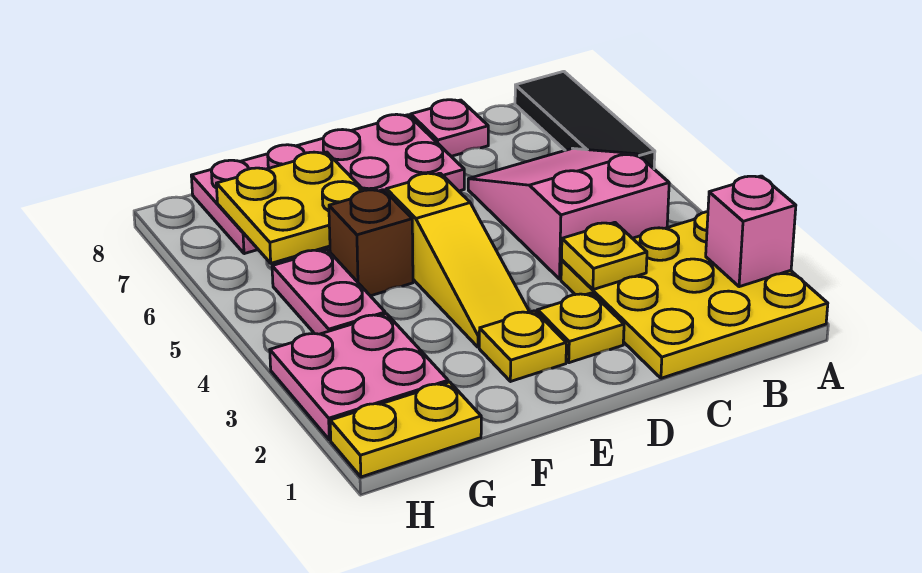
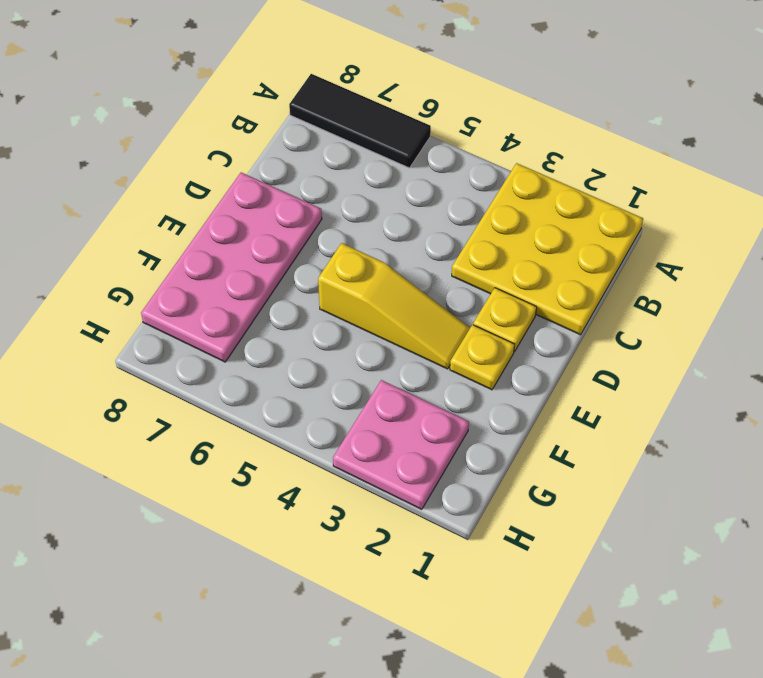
none -> pink slope B4:C6 level 1 top 4
none -> pink plate C8 level 1
none -> brown brick F5 level 1

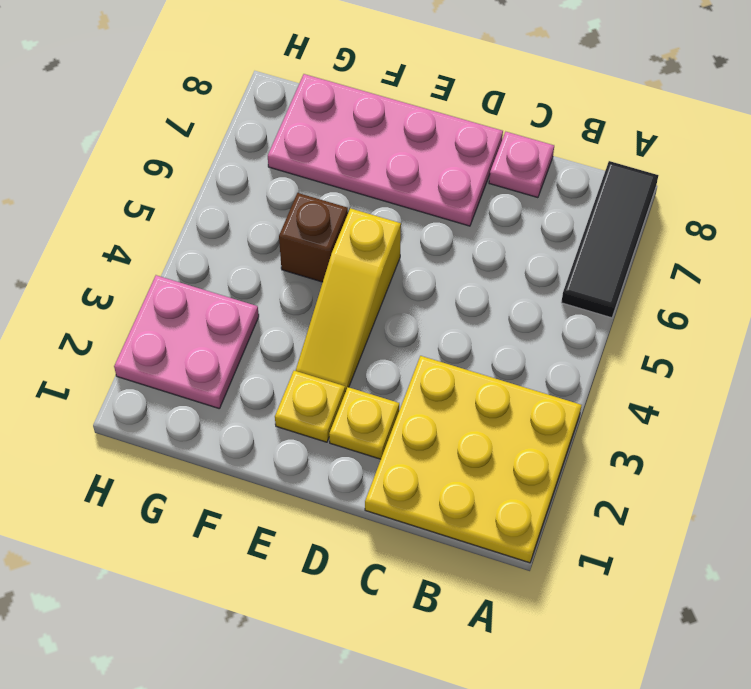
none -> pink slope B4:C6 level 1 top 4
none -> yellow plate G1:H1 level 1
none -> pink plate G4:G5 level 1

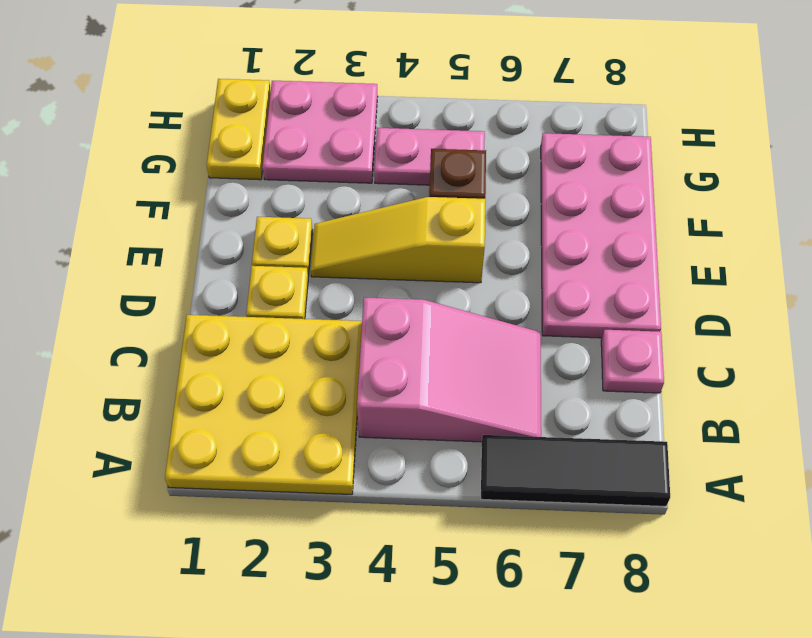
none -> pink brick A2 level 2
none -> yellow plate C3 level 2
none -> yellow plate F6:G7 level 2

